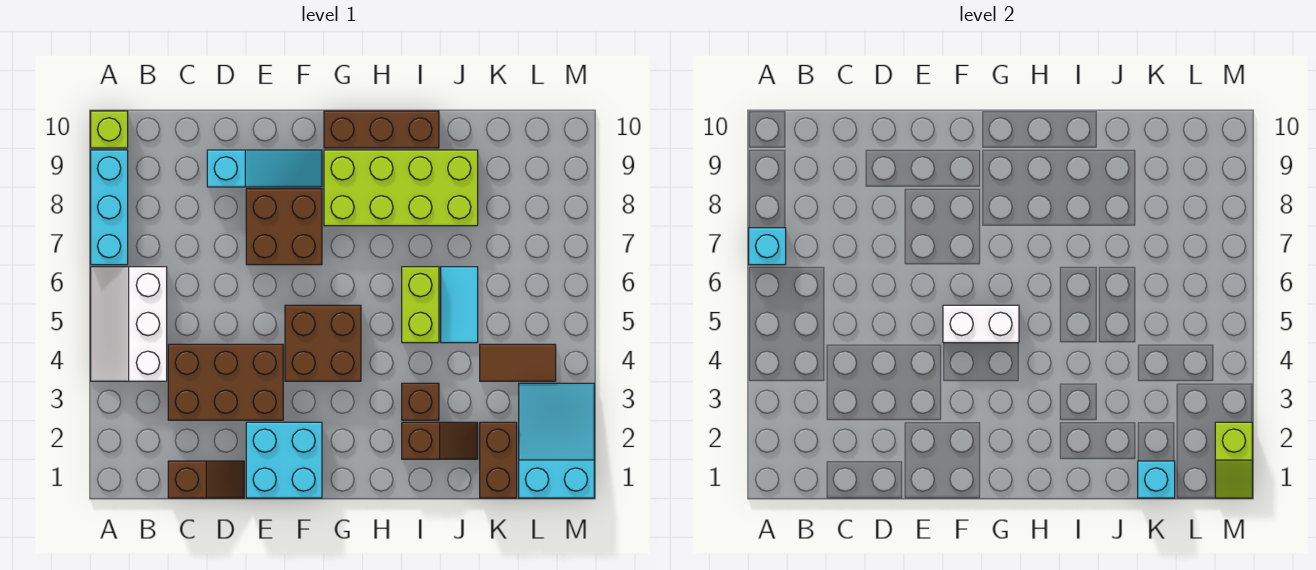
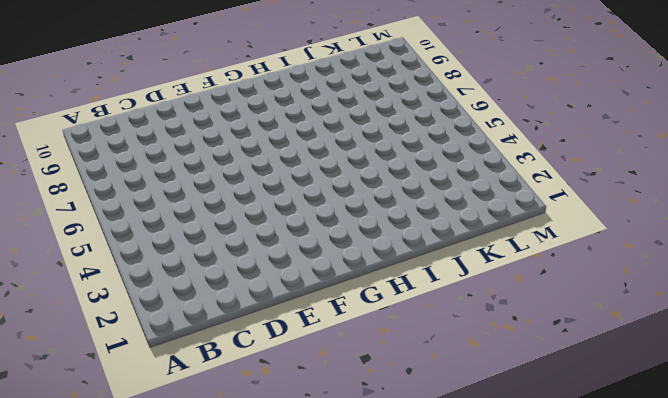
none -> white slope A4:B6 level 1 top B
none -> cyan brick A7:A9 level 1
none -> lime brick A10 level 1

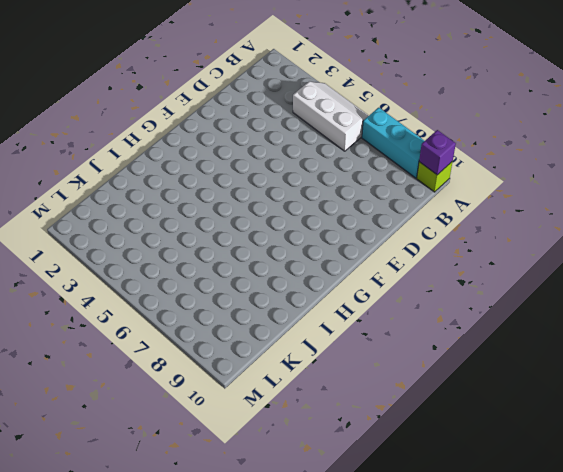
purple brick A10 level 2 -> none
none -> brown slope C1:D1 level 1 top C
none -> brown brick C3:E4 level 1
none -> cyan slope D9:F9 level 1 top D

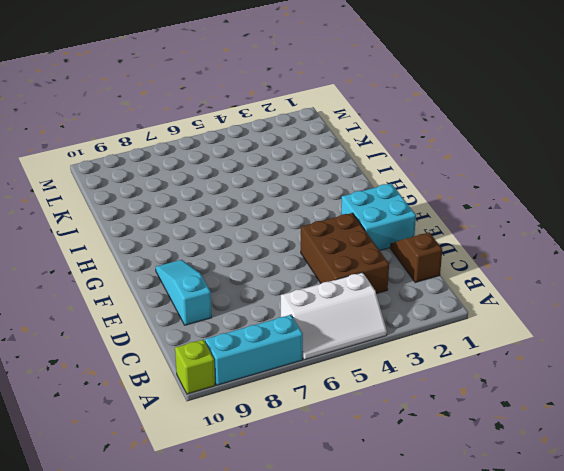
none -> brown brick E7:F8 level 1
none -> brown brick F4:G5 level 1
none -> lime brick G8:J9 level 1

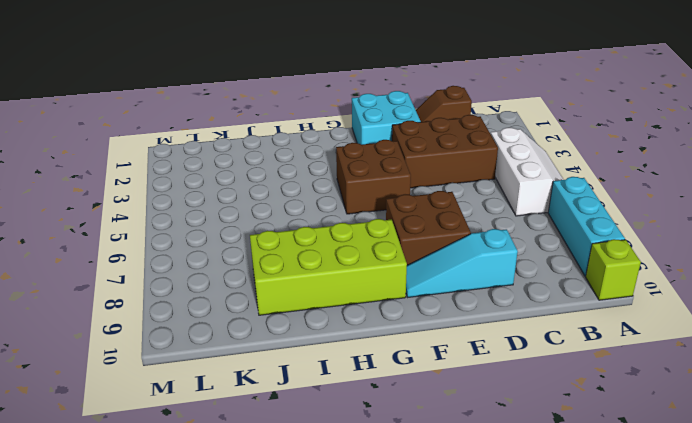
none -> brown brick G10:I10 level 1
none -> brown slope I2:J2 level 1 top I
none -> brown brick I3 level 1

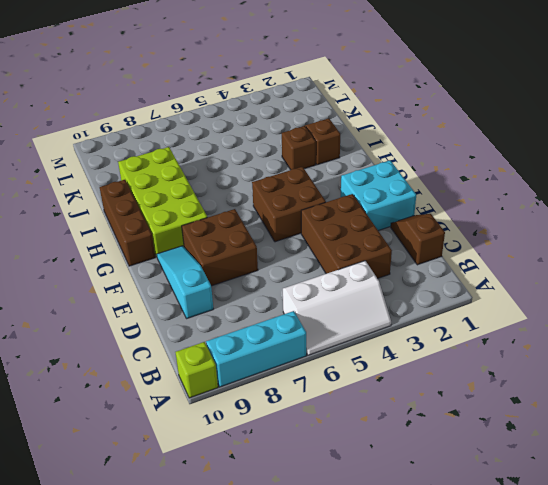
none -> lime brick I5:I6 level 1
none -> cyan tile J5:J6 level 1
none -> brown brick K1:K2 level 1

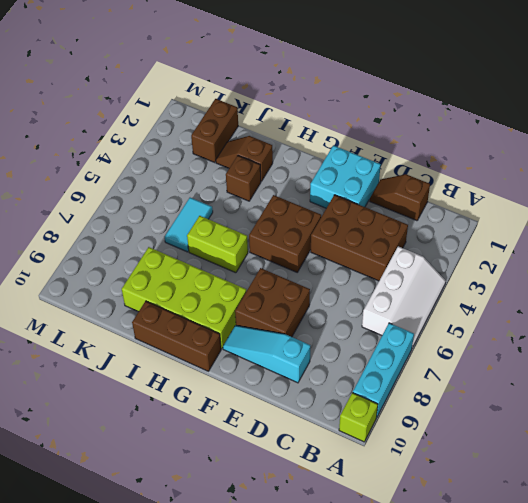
lime brick H6:I6 level 1 -> lime brick I5:I6 level 1
none -> brown tile K4:L4 level 1
none -> cyan slope L1:M3 level 1 top 1
none -> cyan brick A7 level 2

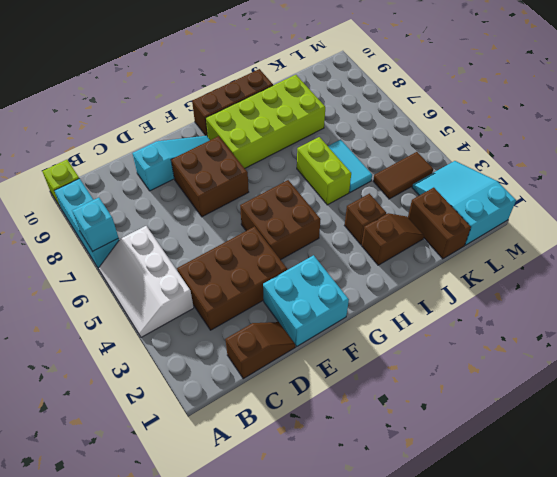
none -> white brick F5:G5 level 2
none -> cyan brick K1 level 2
none -> lime slope M1:M2 level 2 top 2

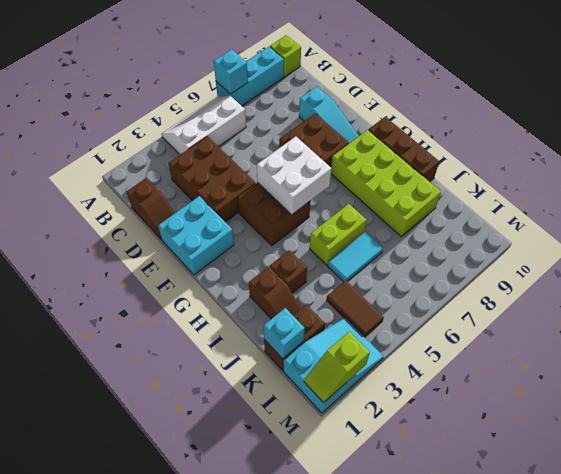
white brick F5:G6 level 2 -> white brick F5:G5 level 2

